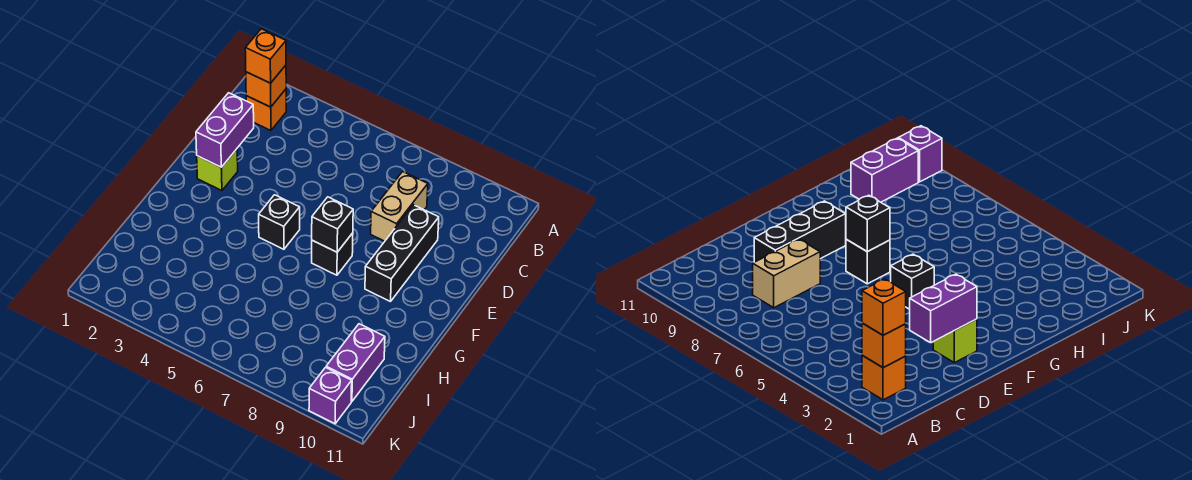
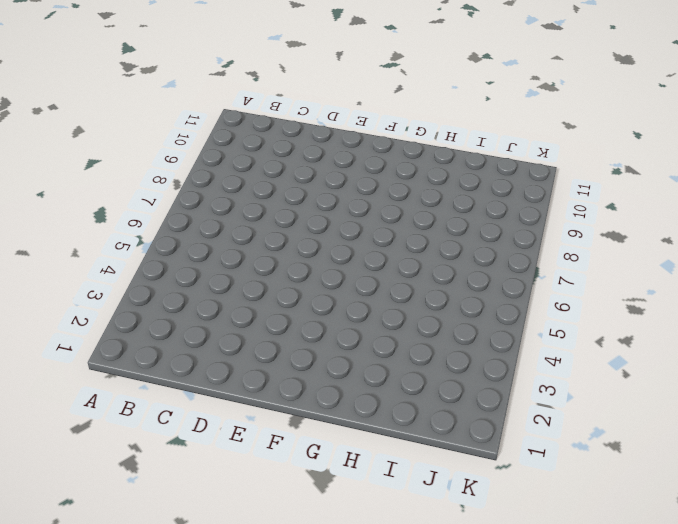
none -> orange brick B2 level 1
none -> tan brick C8:D8 level 1
none -> black brick D9:F9 level 1

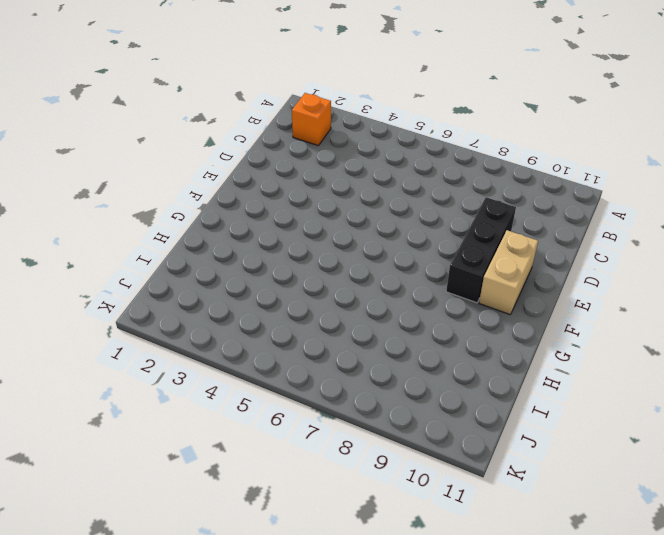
tan brick E10:F10 level 1 -> tan brick C8:D8 level 1
none -> lime brick E2 level 1
none -> black brick F5 level 1
none -> black brick F7 level 1

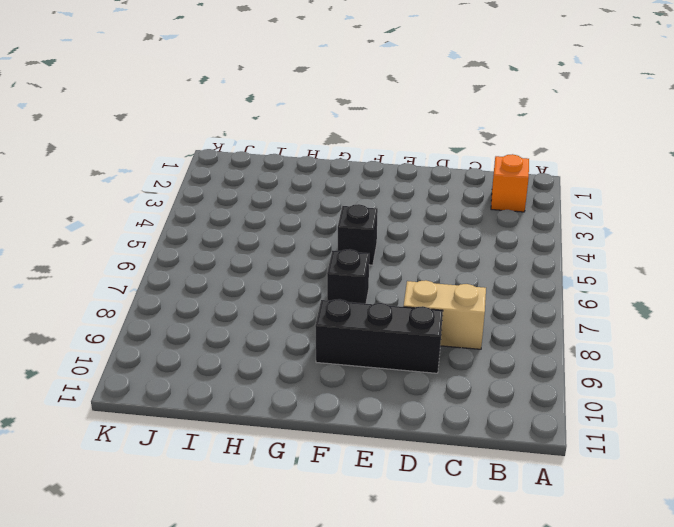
none -> lime brick E2 level 1
none -> purple brick I10:J10 level 1
none -> purple brick K10 level 1

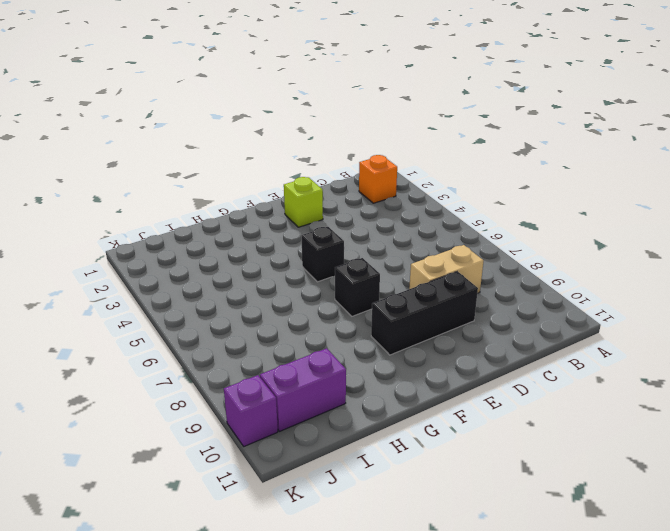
none -> orange brick B2 level 2
none -> purple brick D2:E2 level 2
none -> black brick F7 level 2

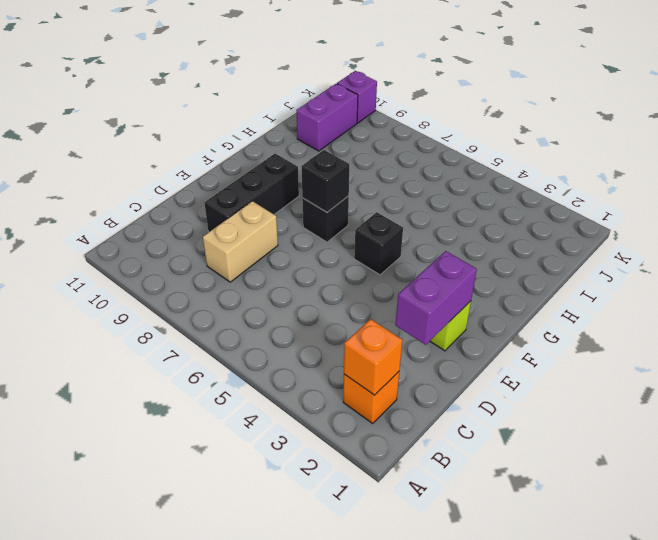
none -> orange brick B2 level 3

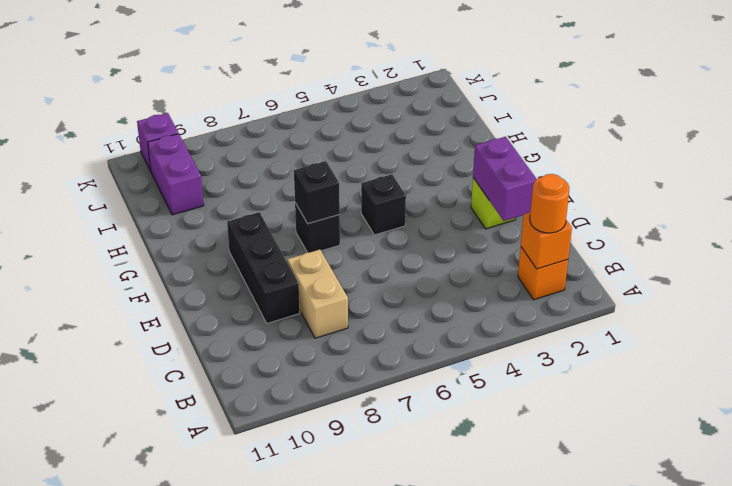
orange round brick B2 level 3 -> orange brick B2 level 3

